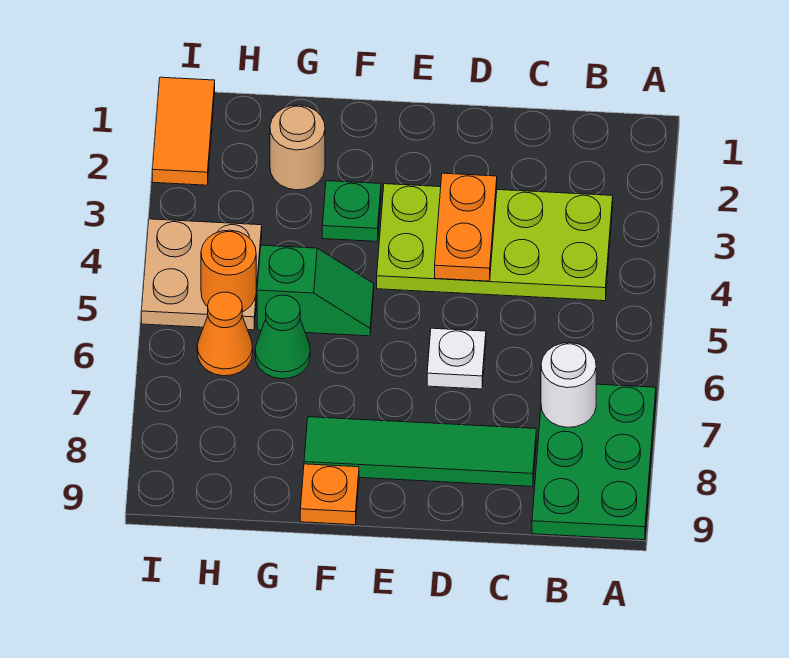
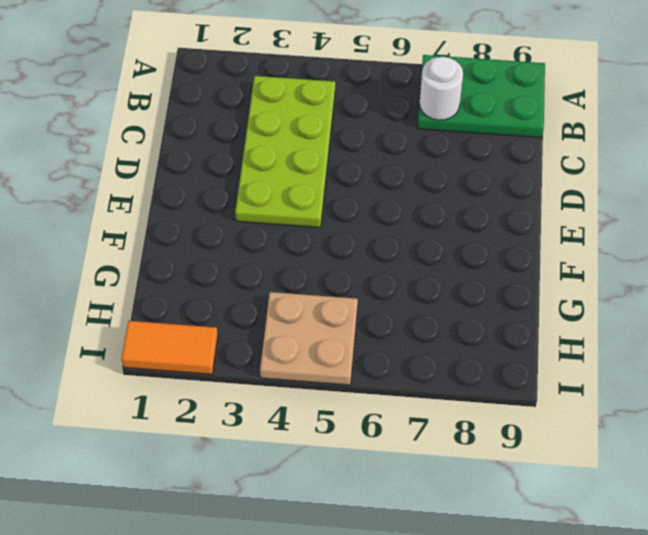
none -> green tile C8:F8 level 1
none -> white plate D6 level 1
none -> green plate F3 level 1

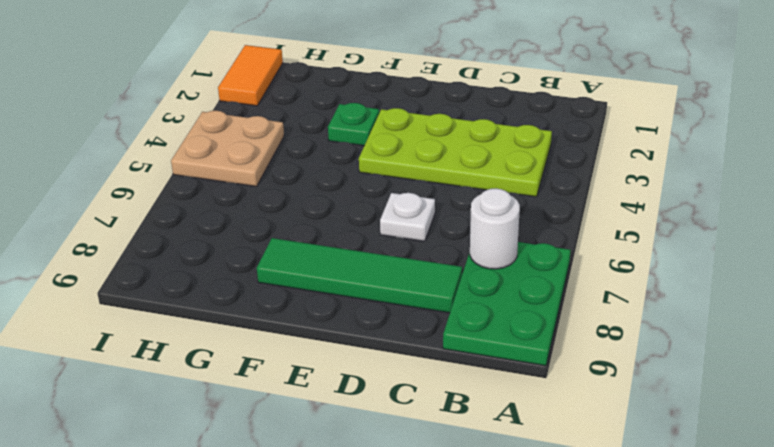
none -> green slope F5:G5 level 1 top G
none -> orange plate F9 level 1
none -> tan round brick G2 level 1

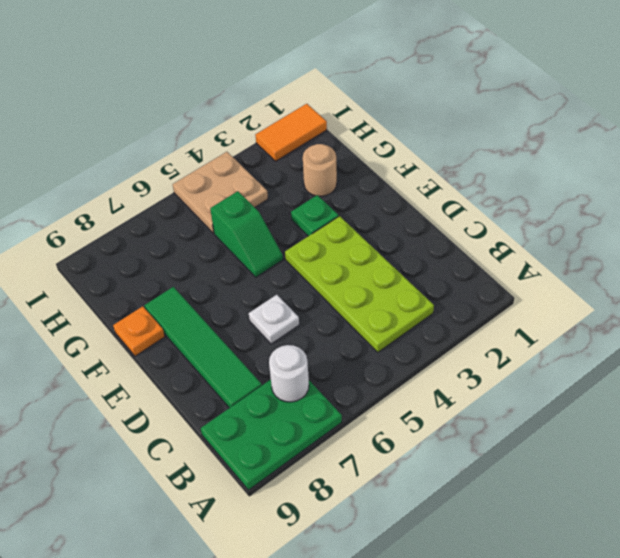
none -> green cone G6 level 1
none -> orange cone H6 level 1
none -> orange plate D3:D4 level 2

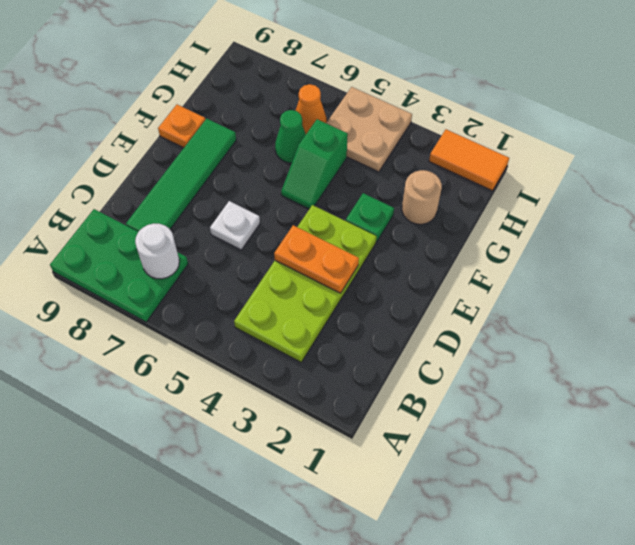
none -> orange round brick H5 level 2

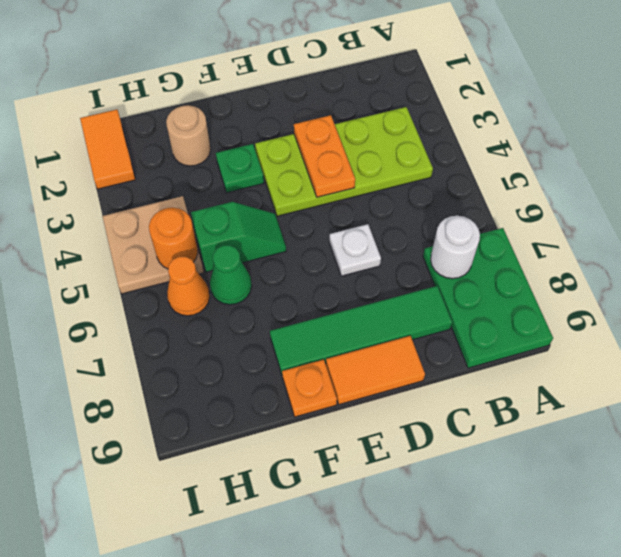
orange tile D9:E9 level 1 -> none

